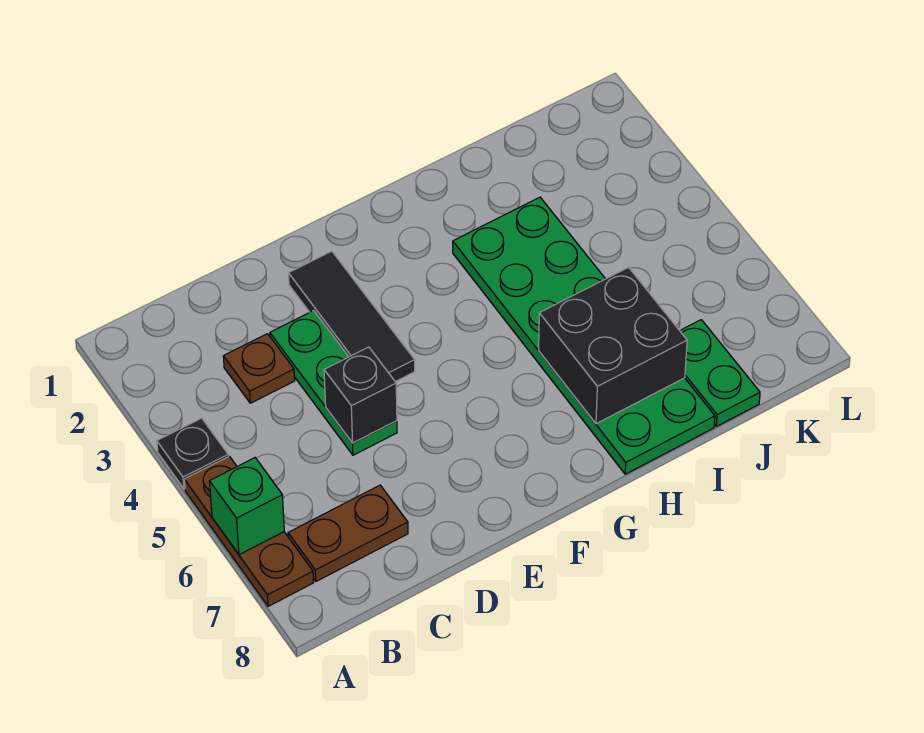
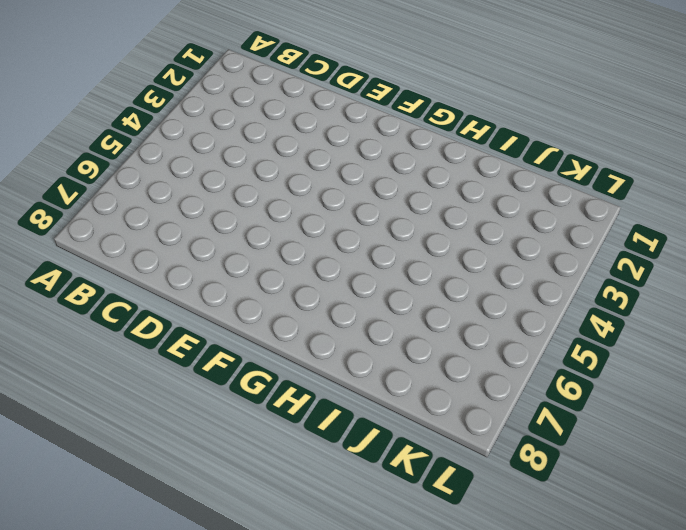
none -> black plate A4 level 1
none -> brown plate A5:A7 level 1

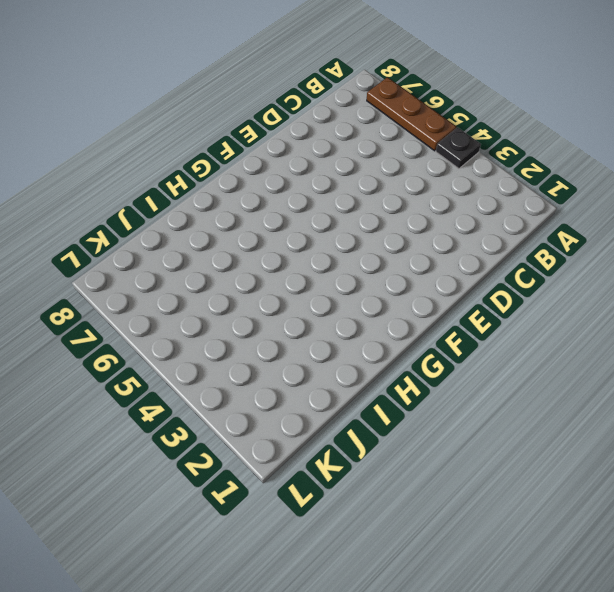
none -> brown plate B7:C7 level 1
none -> brown plate C3 level 1

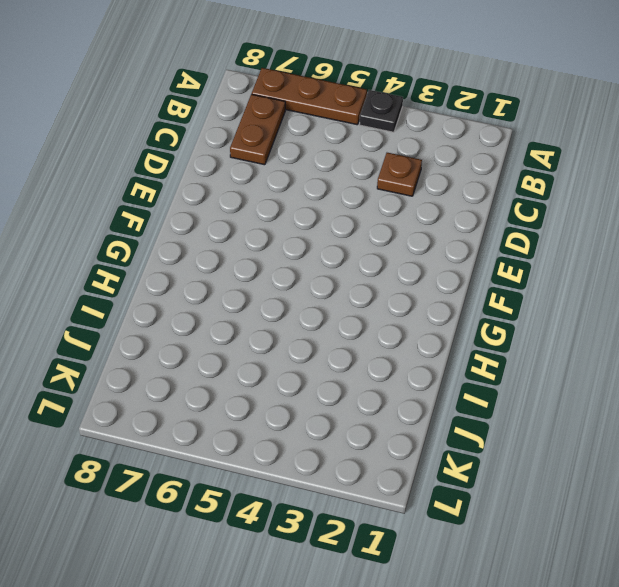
none -> green plate D3:D5 level 1
none -> black tile E2:E4 level 1

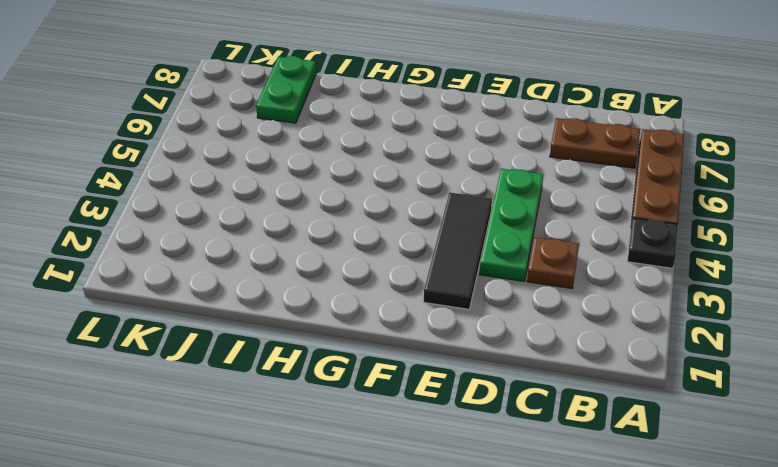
none -> green plate H3:I8 level 1
none -> green brick A6 level 2

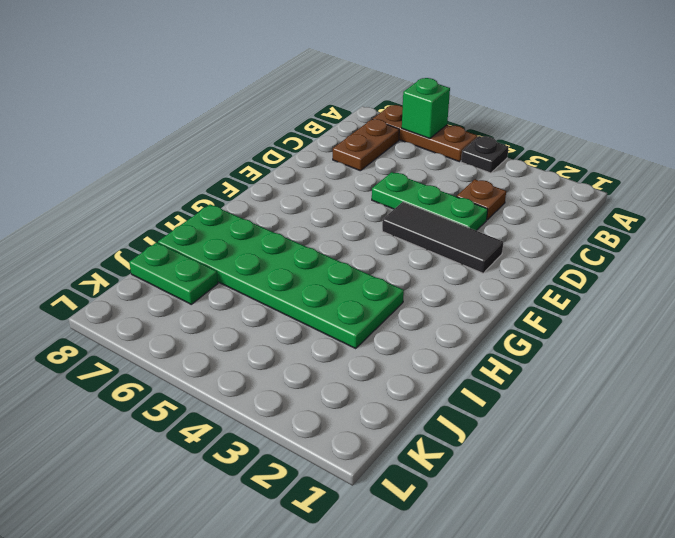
none -> black brick D5 level 2
none -> black brick H6:I7 level 2

